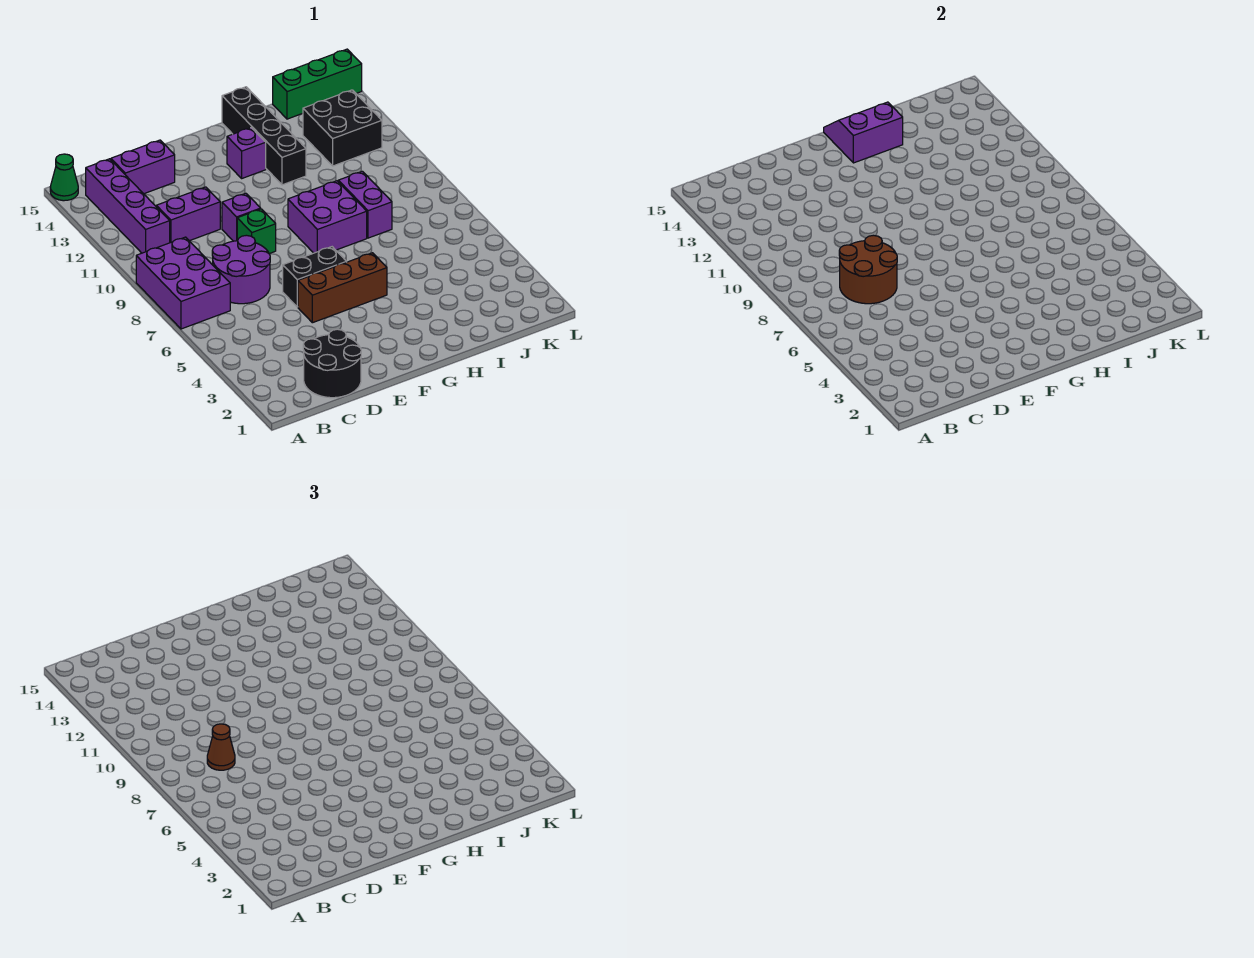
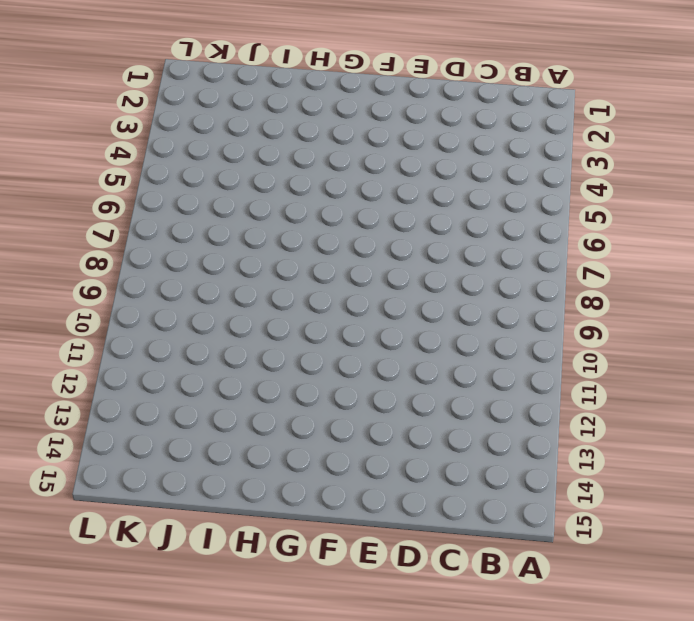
none -> purple brick A7:B9 level 1
none -> green cone A15 level 1
none -> purple brick B11:B14 level 1

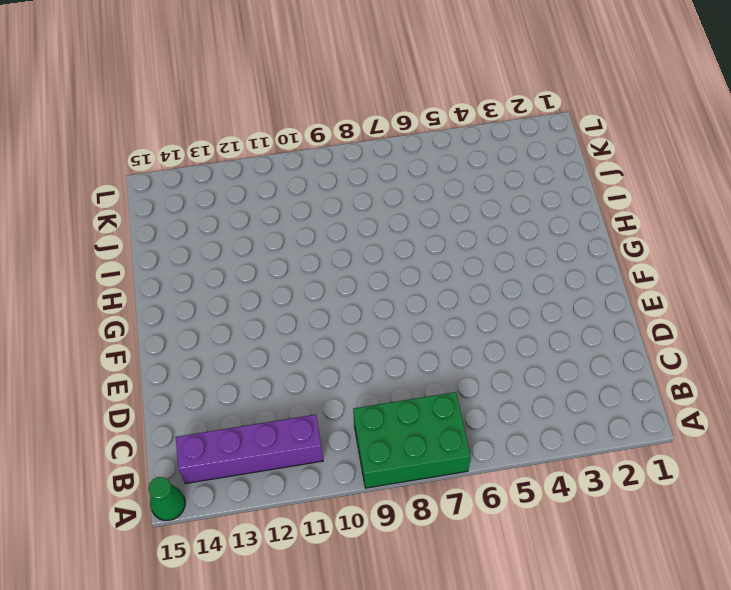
green brick A7:B9 level 1 -> purple brick A7:B9 level 1
none -> black round brick C1:D2 level 1
none -> purple round brick C7:D8 level 1
none -> purple brick C11:D11 level 1

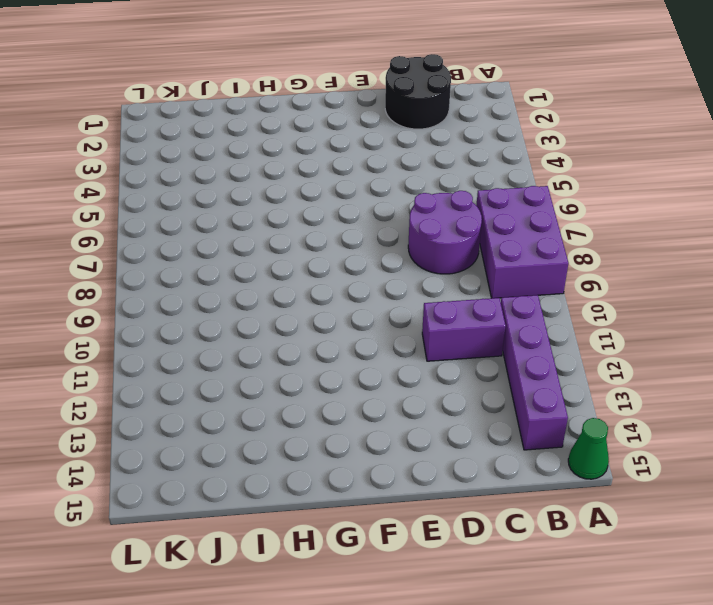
none -> purple brick C14:D14 level 1
none -> brown brick E5:G5 level 1
none -> black brick E6:F6 level 1

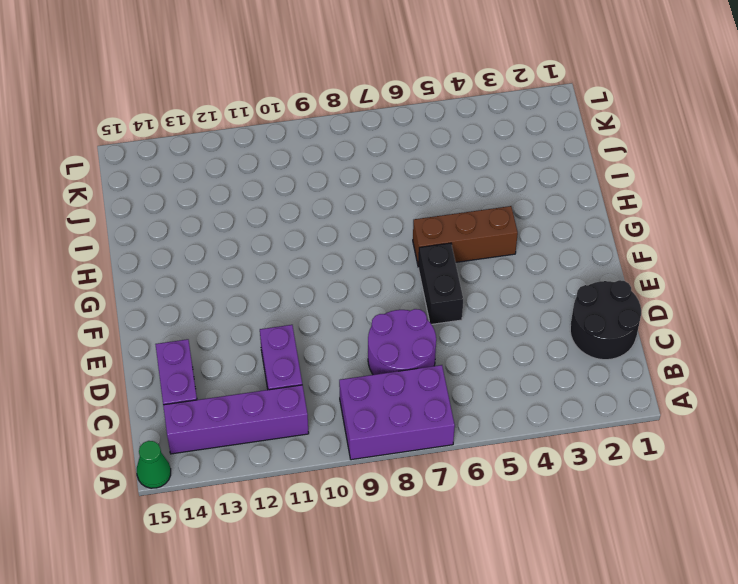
brown brick G4:G6 level 1 -> brown brick E5:G5 level 1
none -> green brick E9 level 1
none -> purple brick E10 level 1
none -> purple brick G8:H9 level 1

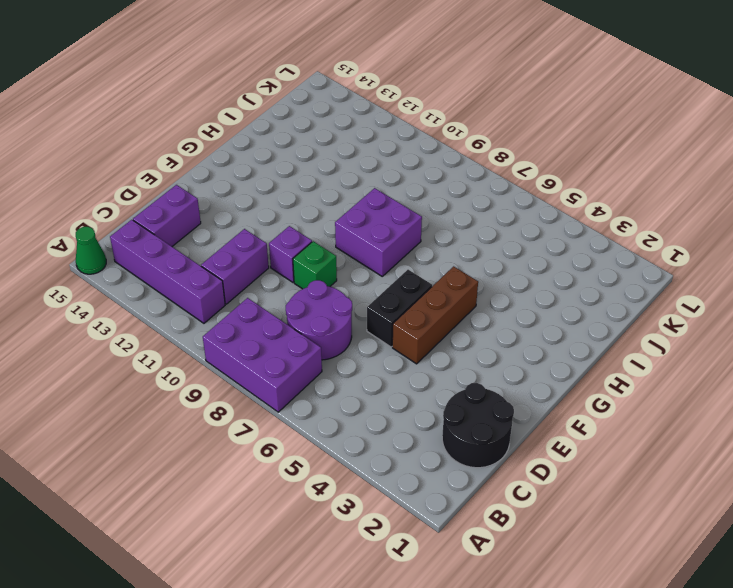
none -> purple brick G13 level 1
none -> black brick H12:H15 level 1
none -> purple brick I8:I9 level 1

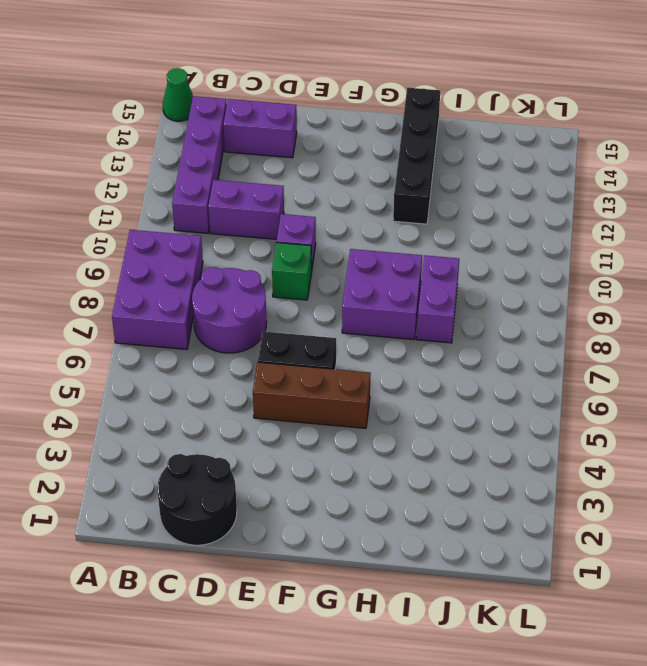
none -> purple brick G13 level 1
none -> black brick J12:K13 level 1
none -> green brick J15:L15 level 1

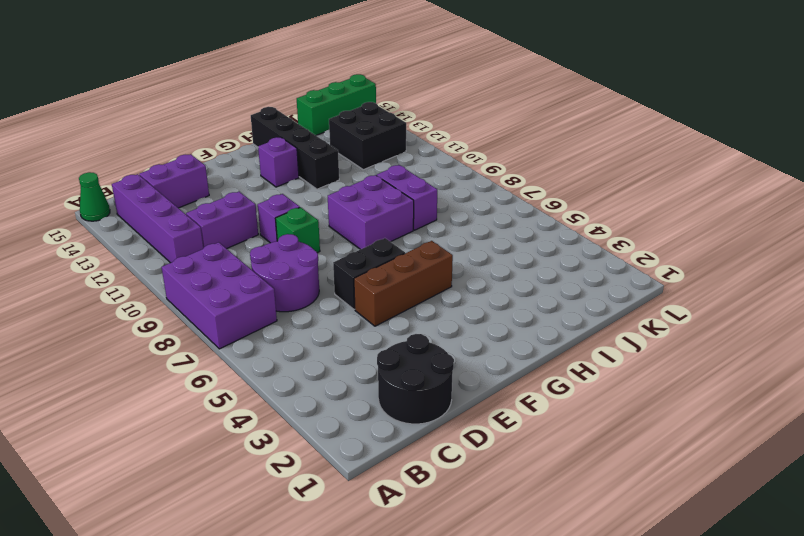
none -> brown round brick C7:D8 level 2
none -> purple slope G14:H15 level 2 top 14
none -> brown cone C8 level 3

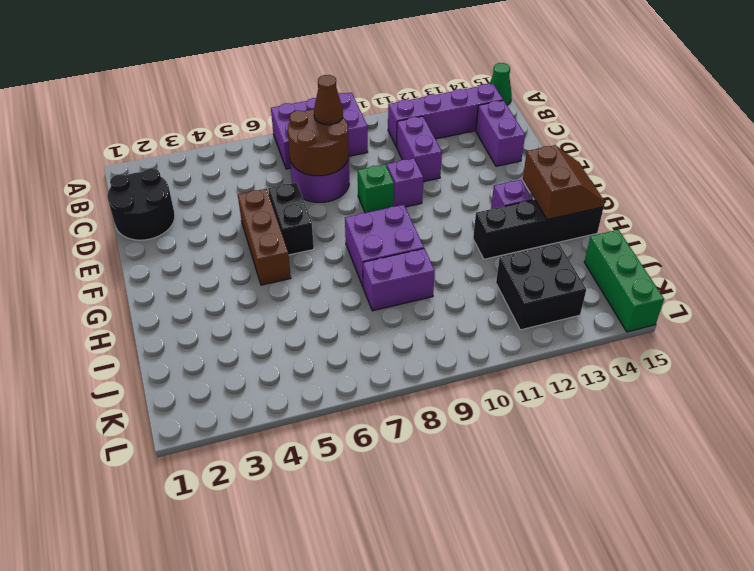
brown slope G14:H15 level 2 top 14 -> purple slope G14:H15 level 2 top 14

